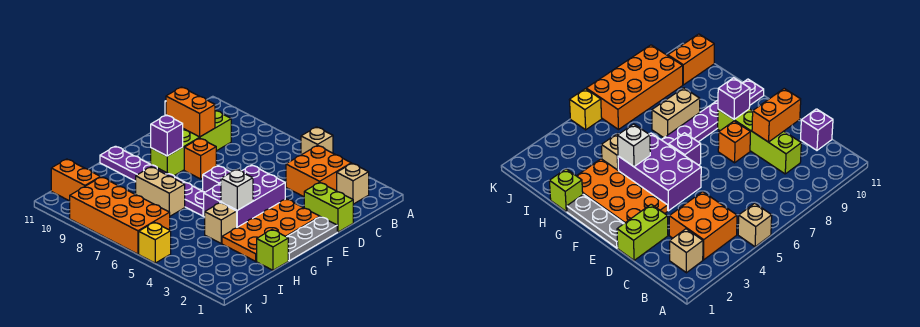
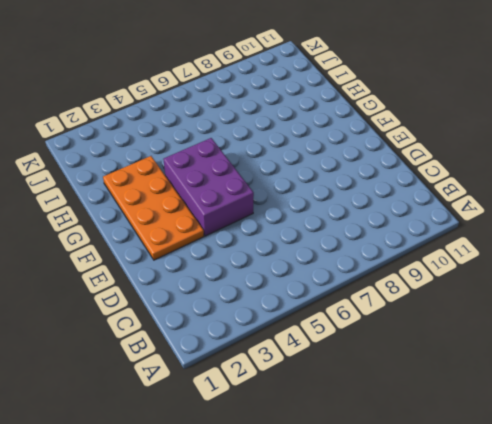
none -> tan brick A5 level 1
none -> tan brick B2 level 1
none -> orange brick B3:C4 level 1

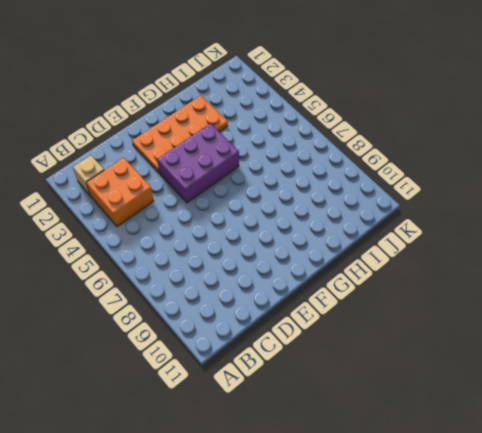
none -> tan brick A5 level 1
none -> lime brick C9:F9 level 1
none -> purple brick C11 level 1

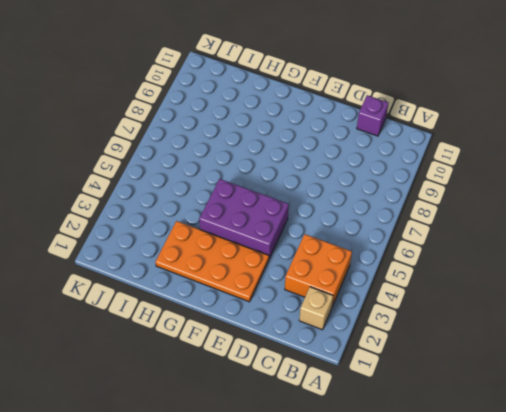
none -> tan brick A5 level 1
none -> lime brick C9:F9 level 1
none -> lime brick D1:D2 level 1

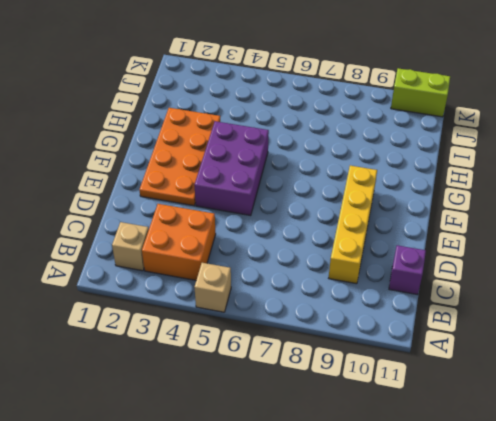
yellow brick C9:F9 level 1 -> lime brick C9:F9 level 1
lime brick K10:K11 level 1 -> lime brick D1:D2 level 1
none -> grey plate E1:G1 level 1
none -> orange brick E8 level 1
none -> purple brick F6 level 1

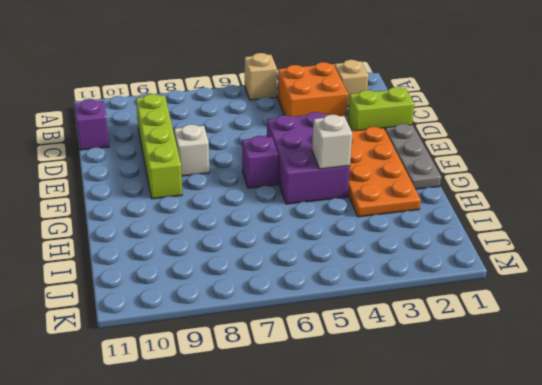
white brick E8 level 1 -> orange brick E8 level 1
none -> purple plate G6:G11 level 1
none -> lime brick H1 level 1
none -> tan brick H4 level 1

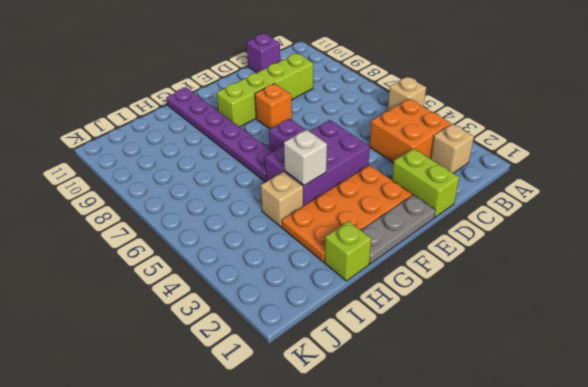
none -> tan brick H7:H8 level 1
none -> orange brick J6:K9 level 1
none -> orange brick J10:J11 level 1

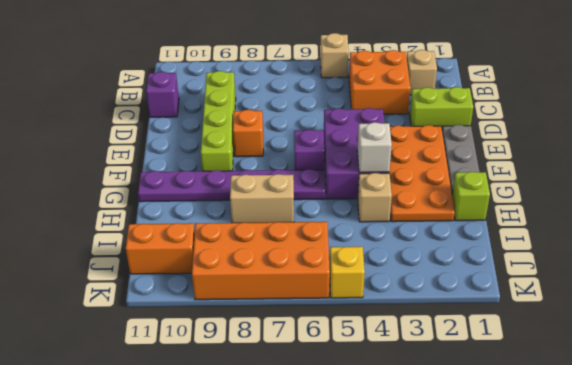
none -> orange brick D9:D10 level 2
none -> purple brick F9 level 2

